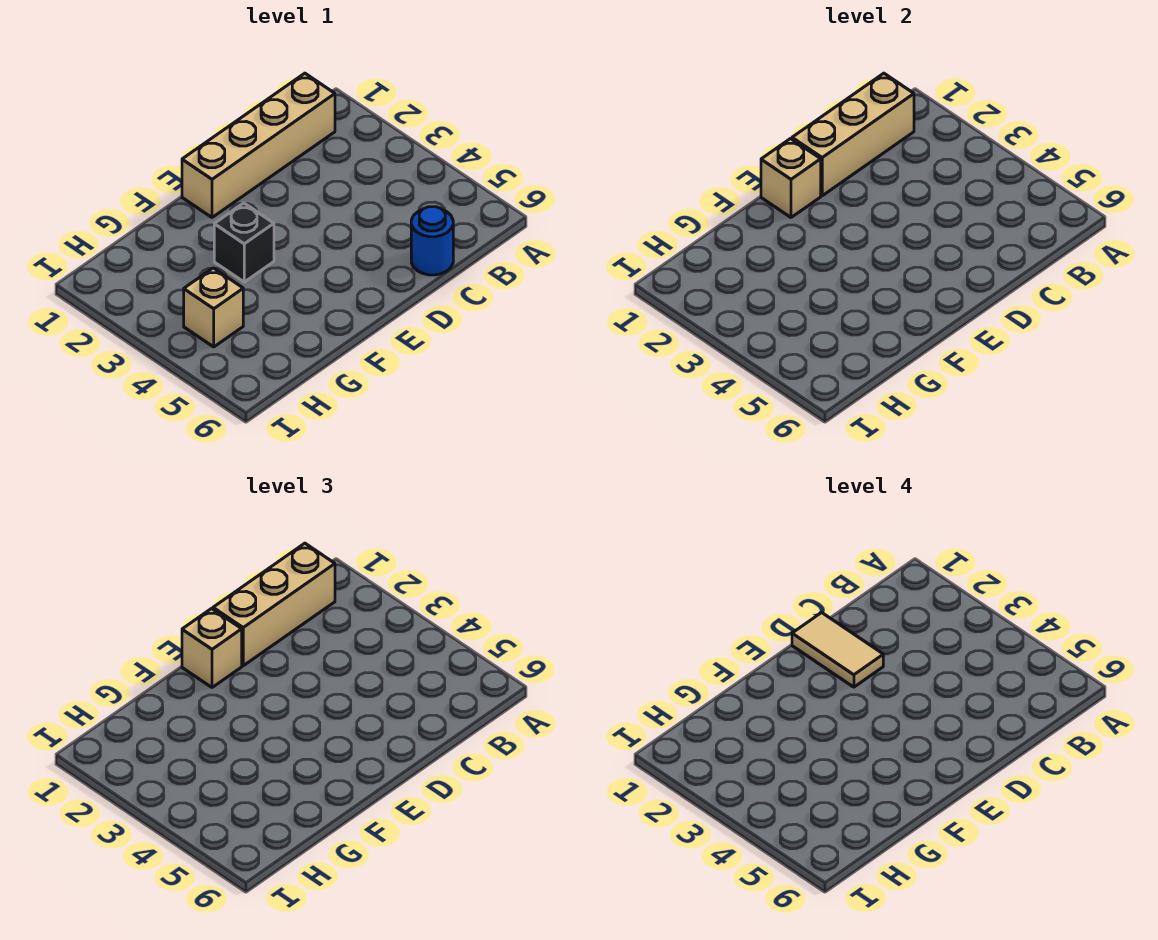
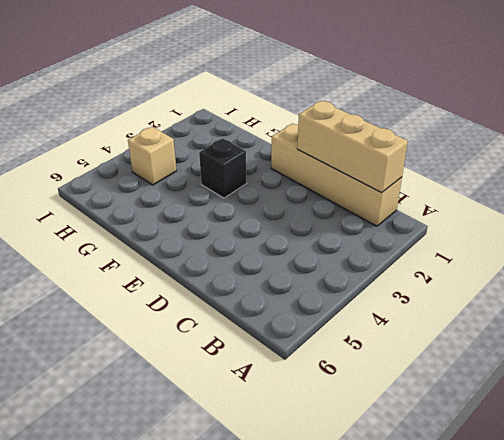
none -> blue round brick C6 level 1
none -> tan brick E1 level 2

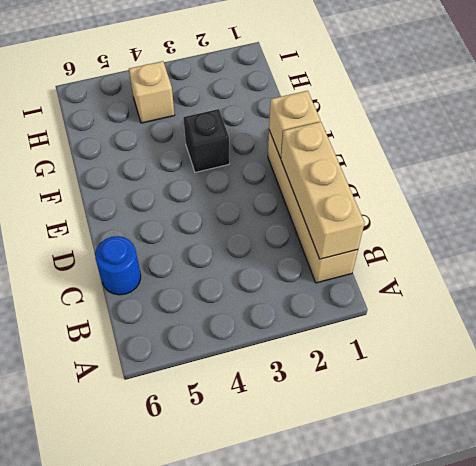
none -> tan brick B1:D1 level 3
none -> tan brick E1 level 3

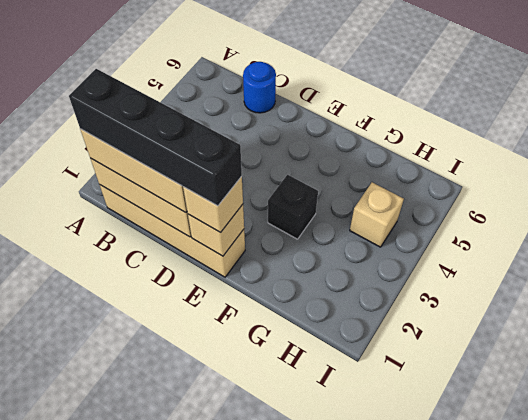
black brick B1:E1 level 4 -> tan tile D1:D2 level 4

